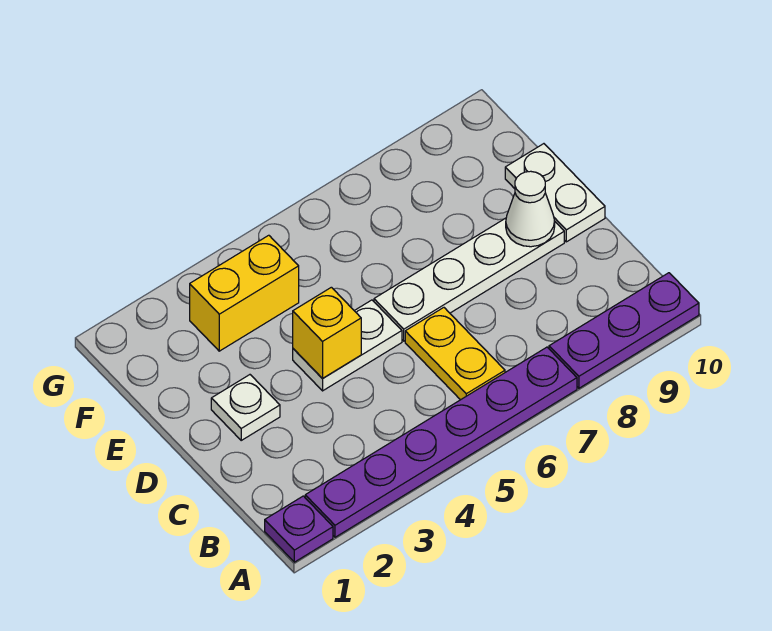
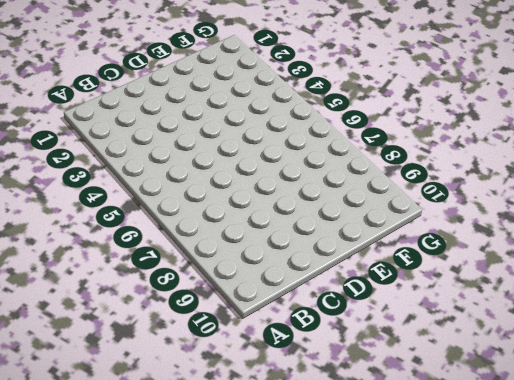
none -> purple plate A1 level 1
none -> purple plate A2:A7 level 1

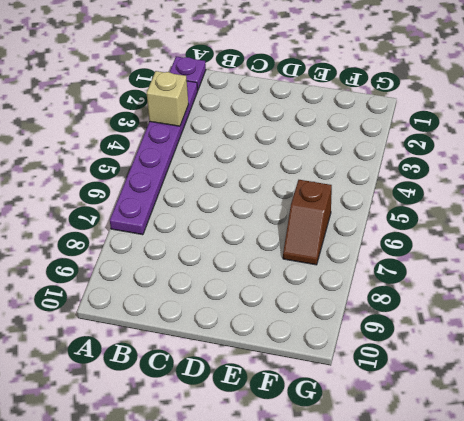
tan brick A3 level 2 -> none
brown slope F6:F7 level 1 top 6 -> none
none -> purple plate A8:A10 level 1
none -> yellow plate B6:C6 level 1

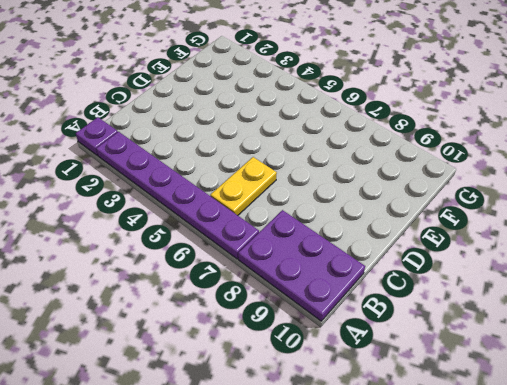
purple plate A8:B10 level 1 -> purple plate A8:A10 level 1
none -> white plate D2 level 1
none -> white plate D4:D5 level 1

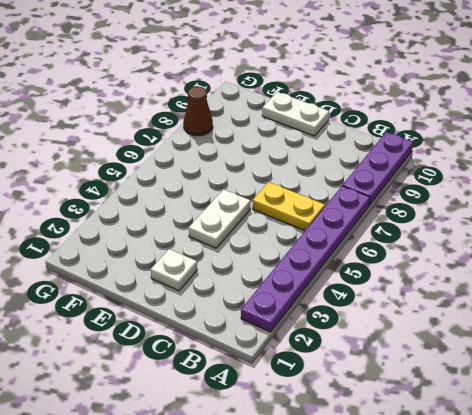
brown cone G8 level 1 -> none
none -> purple plate A1 level 1
none -> white plate D6:D9 level 1

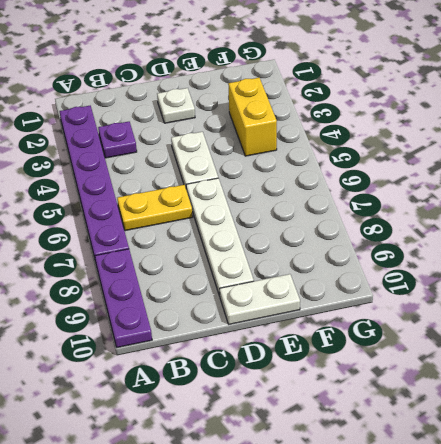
purple plate B3 level 1 -> purple plate A1 level 1
none -> yellow brick D4 level 2
none -> white cone D9 level 2

